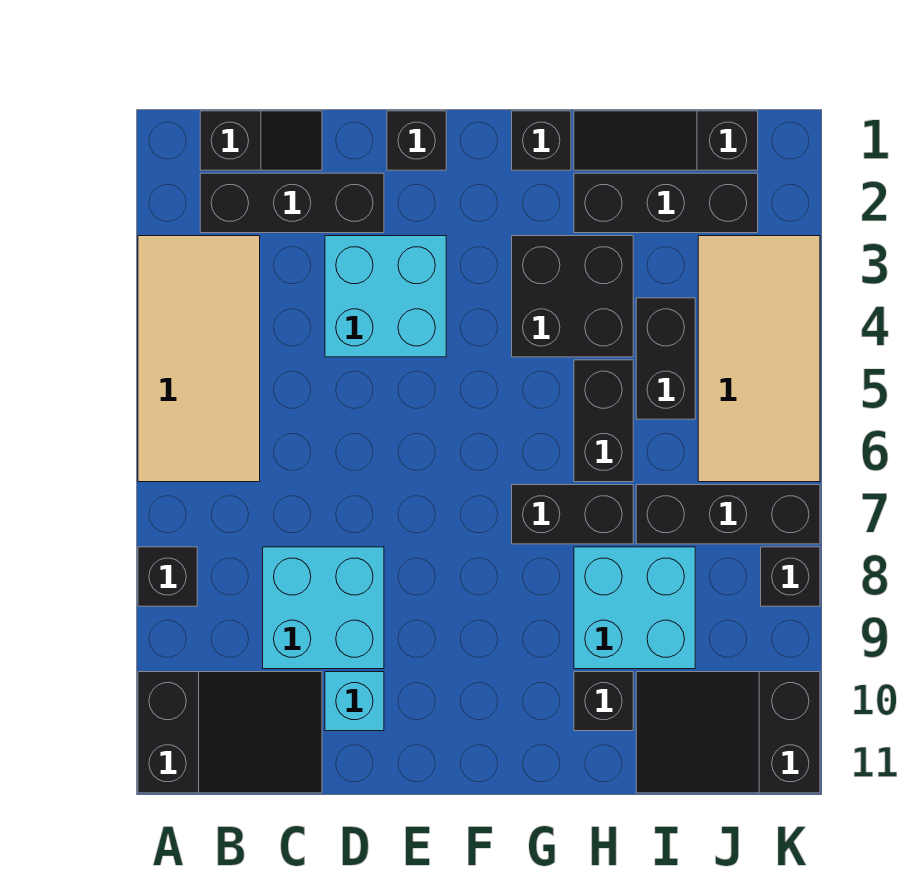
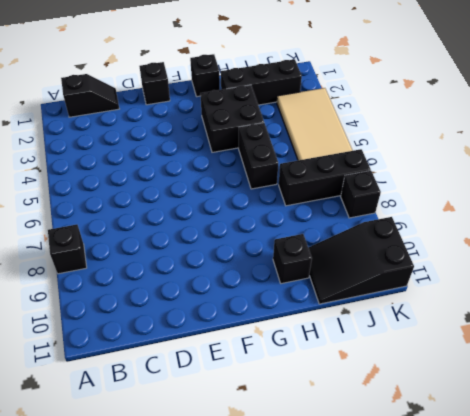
none -> tan tile A3:B6 level 1
none -> black slope A10:C11 level 1 top A
none -> black brick B2:D2 level 1

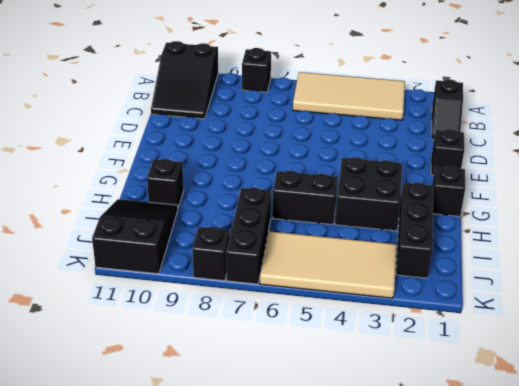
none -> black brick B2:D2 level 1
none -> cyan brick C8:D9 level 1
none -> cyan brick D3:E4 level 1

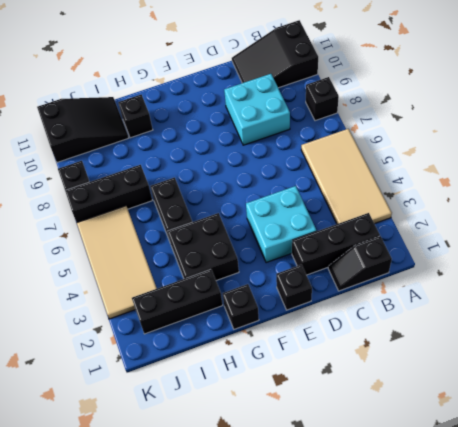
none -> cyan brick D10 level 1
none -> black brick G7:H7 level 1
none -> black slope H1:J1 level 1 top J

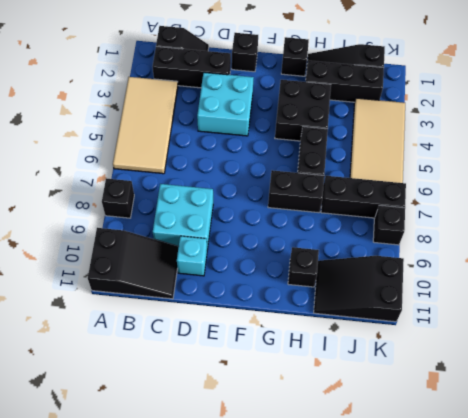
none -> cyan brick H8:I9 level 1
none -> black brick I4:I5 level 1

